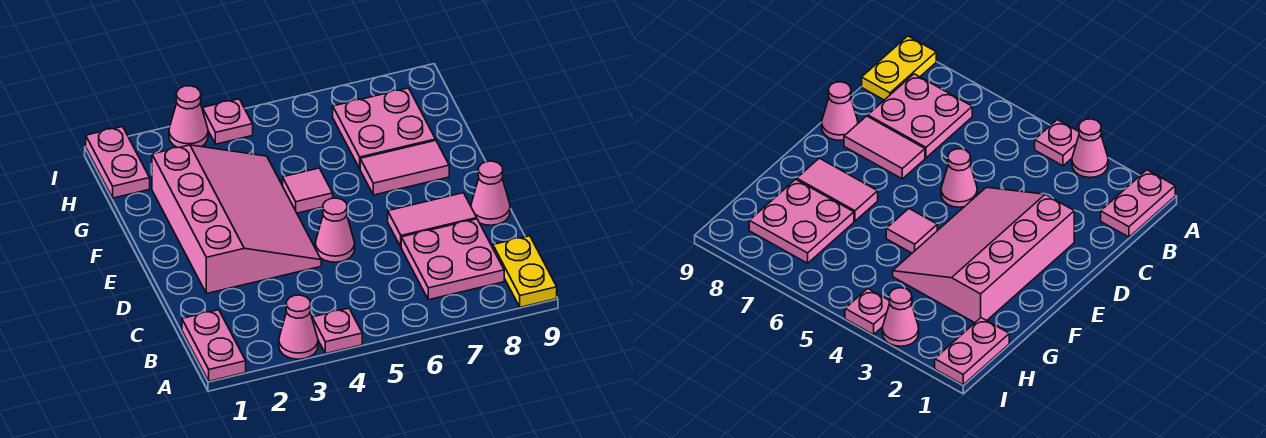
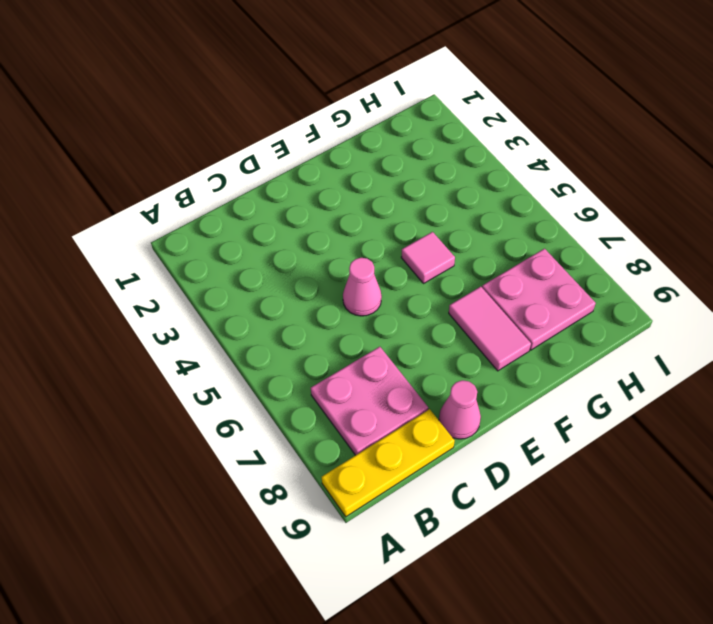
yellow plate A9:C9 level 1 -> yellow plate A9:B9 level 1
none -> pink plate A1:B1 level 1
none -> pink cone A3 level 1
none -> pink plate A4 level 1

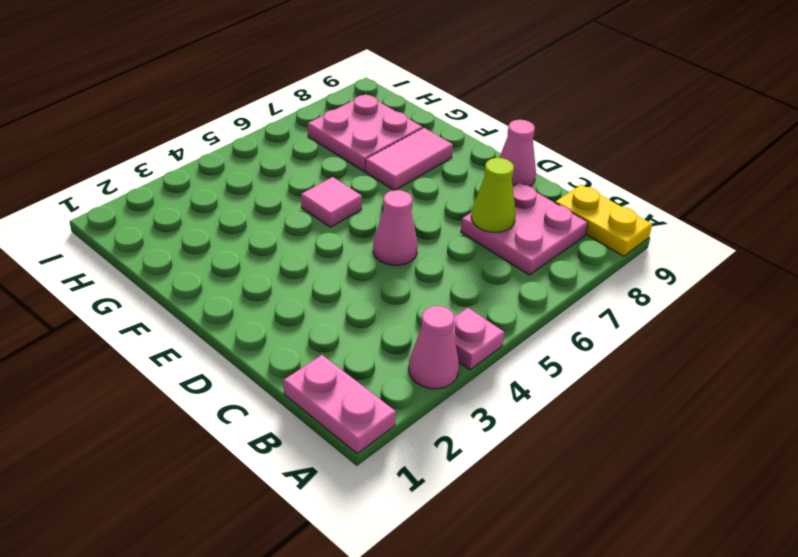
lime cone C7 level 2 -> none
none -> pink slope D2:G4 level 1 top 2
none -> pink tile D7:D8 level 1
none -> pink plate H1:I1 level 1

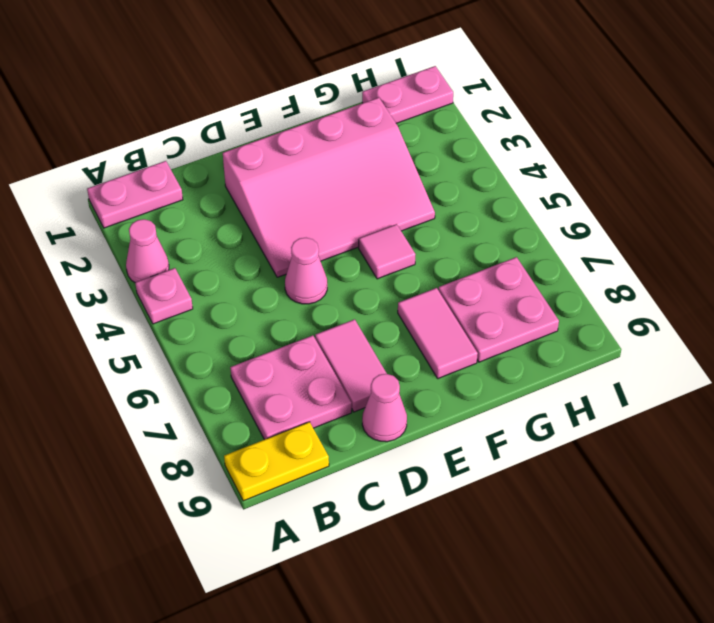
none -> pink cone I3 level 1
none -> pink plate I4 level 1

